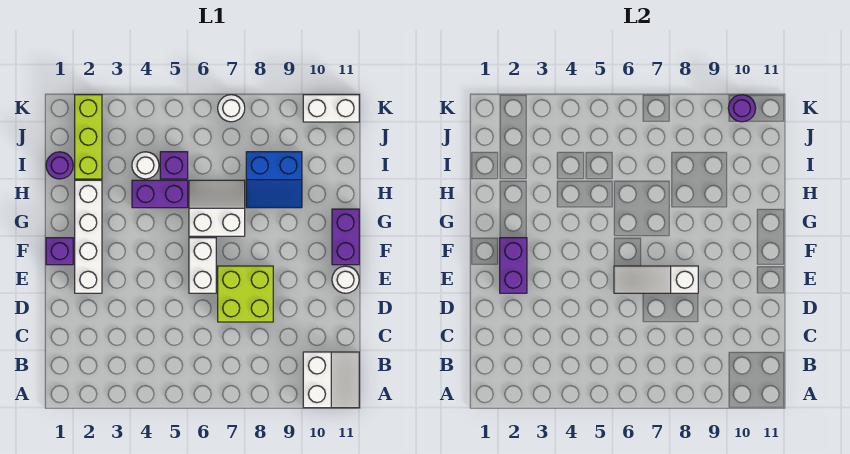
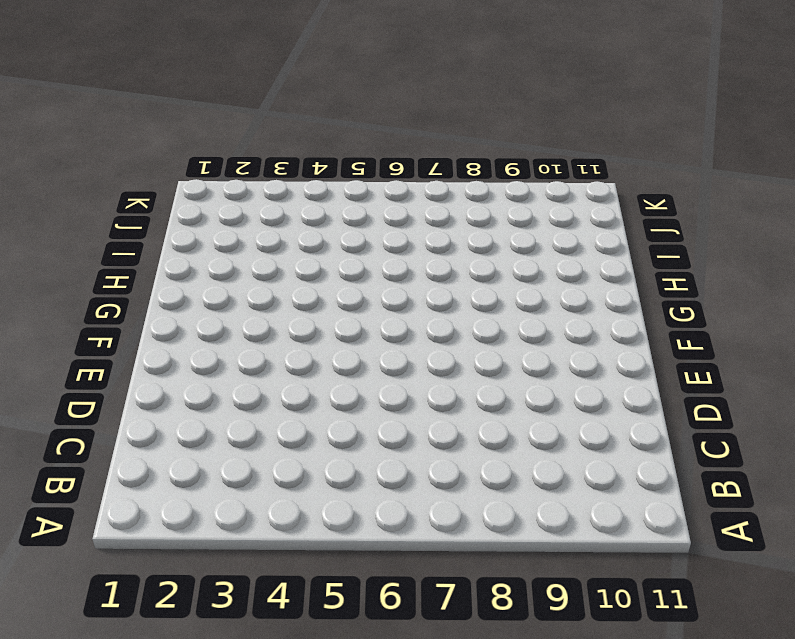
none -> white slope A10:B11 level 1 top 10
none -> lime brick D7:E8 level 1
none -> white brick E2:H2 level 1

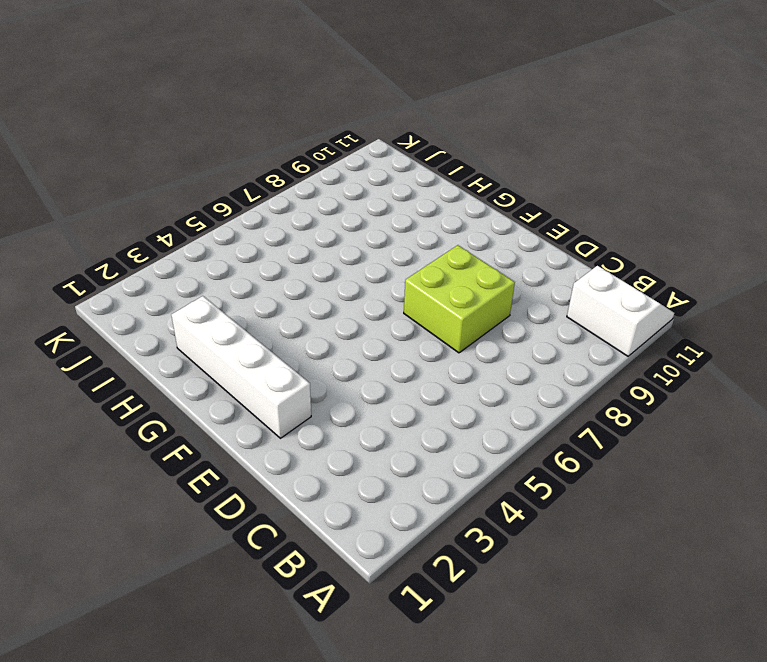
none -> white brick E6:F6 level 1
none -> white round brick E11 level 1
none -> purple brick F1 level 1

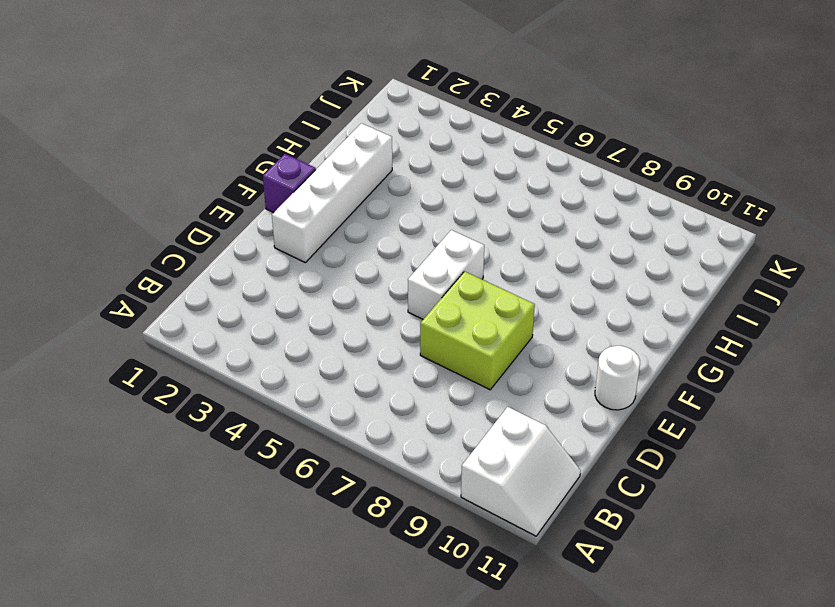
none -> purple brick F11:G11 level 1
none -> white slope G6:H7 level 1 top G
none -> purple brick H4:H5 level 1

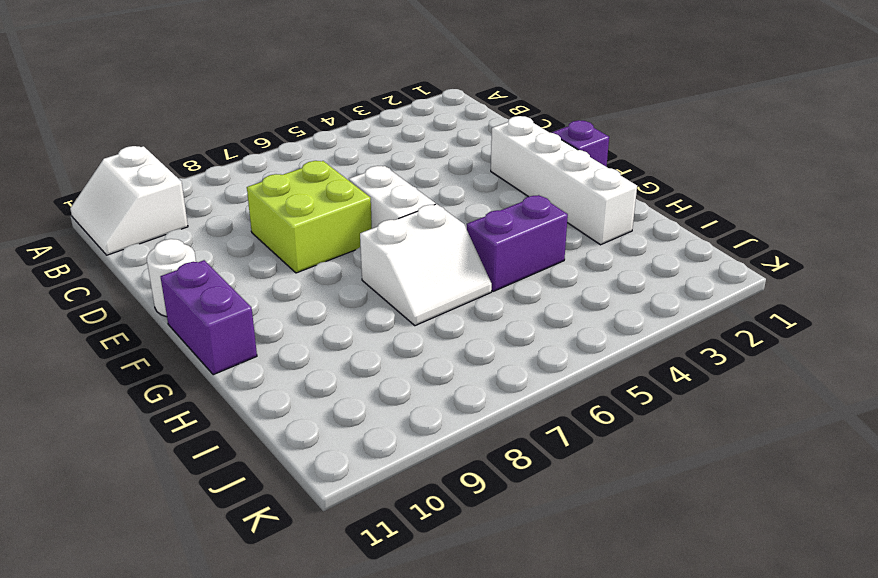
none -> blue slope H8:I9 level 1 top I
none -> purple round brick I1 level 1
none -> lime brick I2:K2 level 1

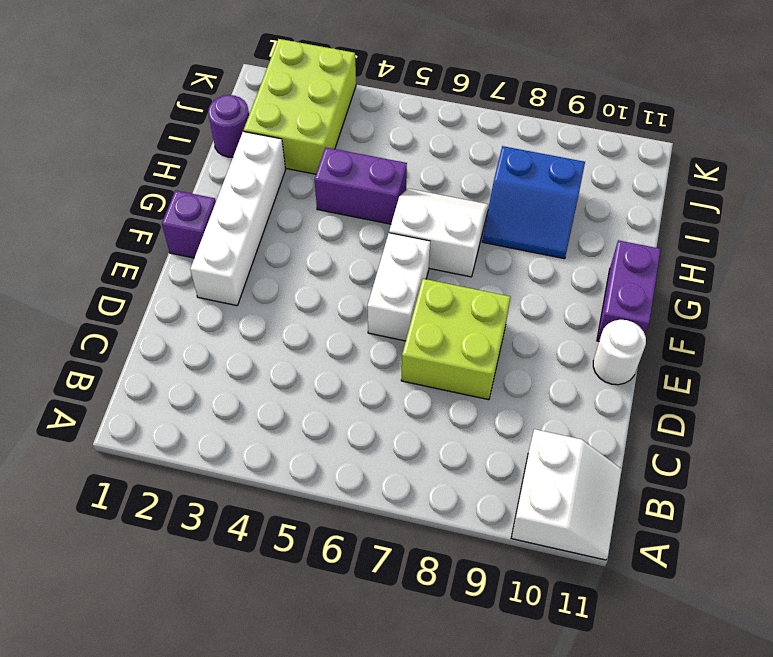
lime brick I2:K3 level 1 -> lime brick I2:K2 level 1
none -> white round brick I4 level 1
none -> purple brick I5 level 1
none -> white round brick K7 level 1

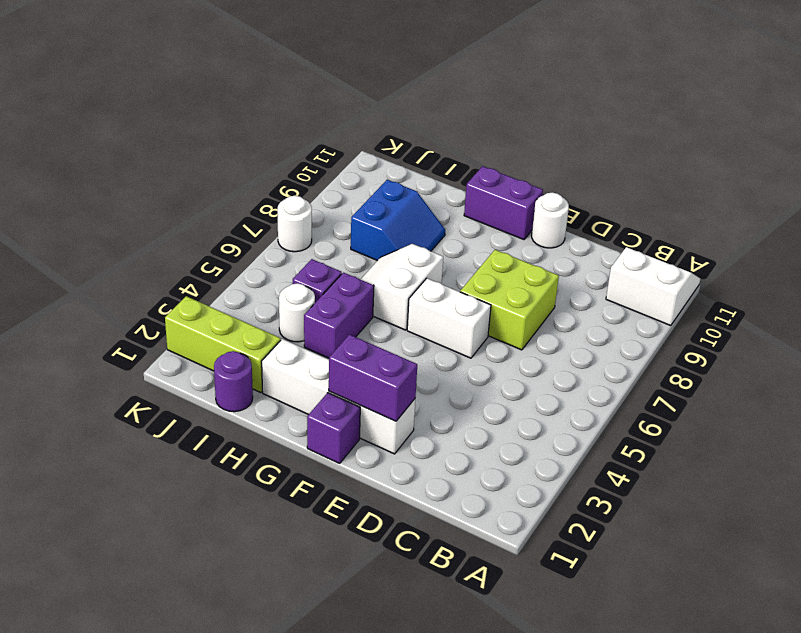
none -> white brick K10:K11 level 1
none -> white slope E6:E8 level 2 top 8
none -> purple round brick K10 level 2

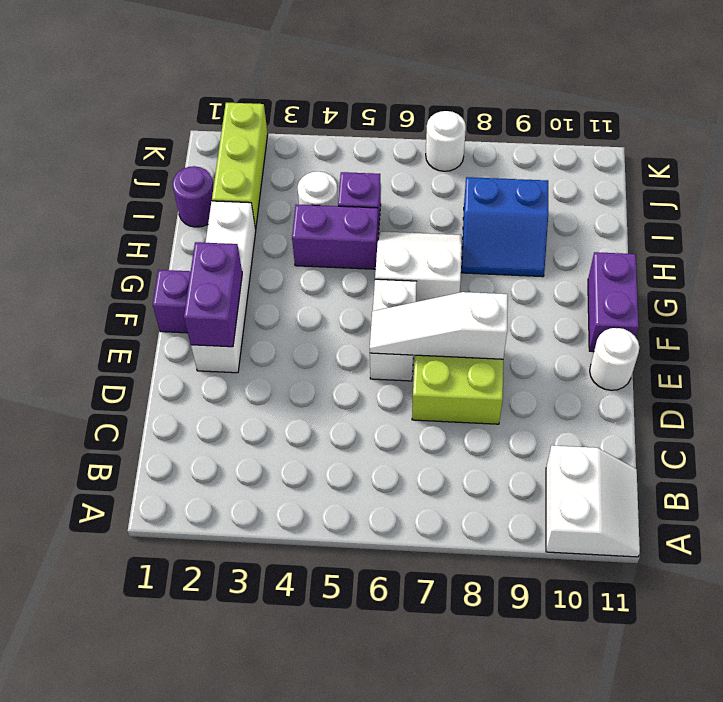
none -> white brick K10:K11 level 1
none -> purple round brick K10 level 2

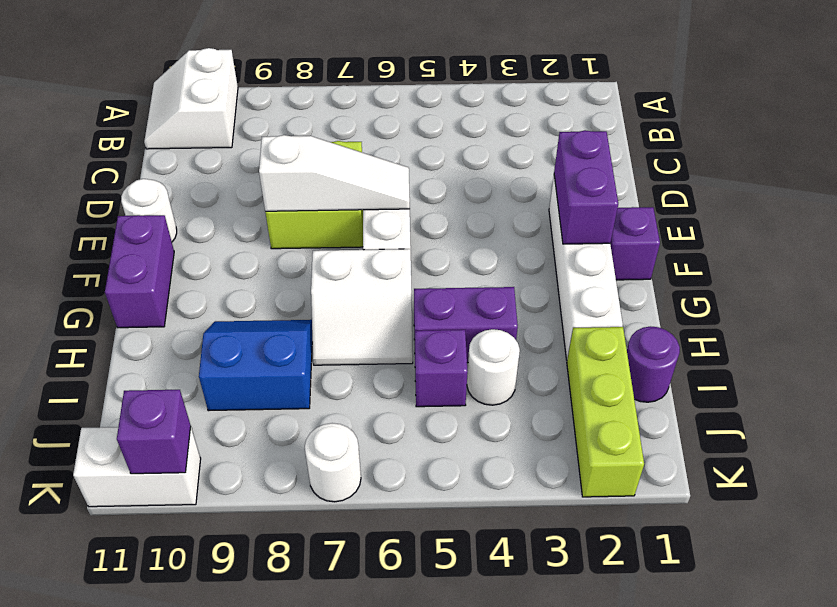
purple brick K10 level 2 -> purple round brick K10 level 2

